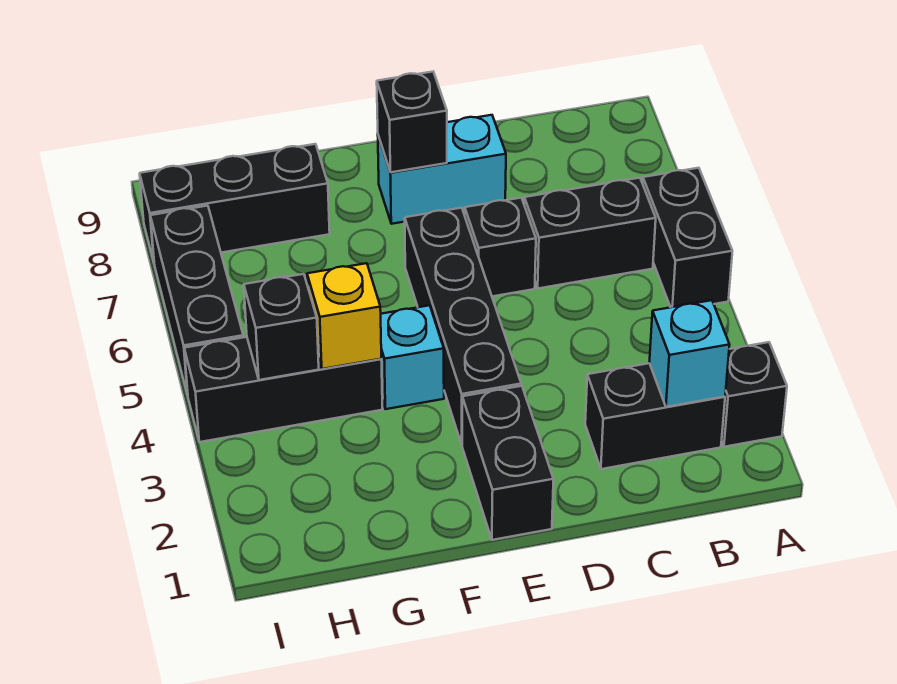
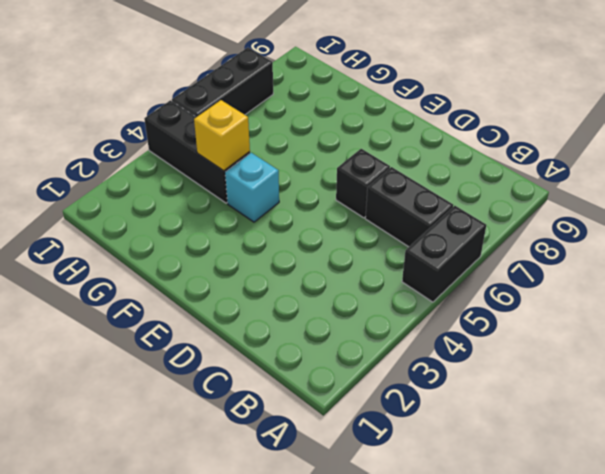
none -> black brick A2 level 1
none -> black brick B2:C2 level 1
none -> cyan brick D8:E8 level 1

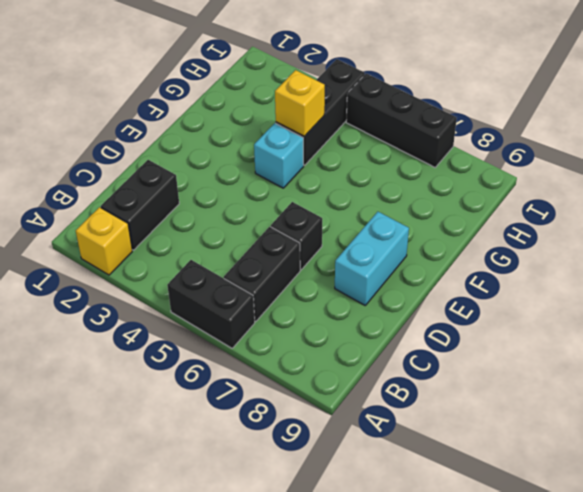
yellow brick A2 level 1 -> black brick A2 level 1
none -> black brick E1:E2 level 1
none -> black brick E3:E6 level 1
none -> black brick G8:I8 level 1

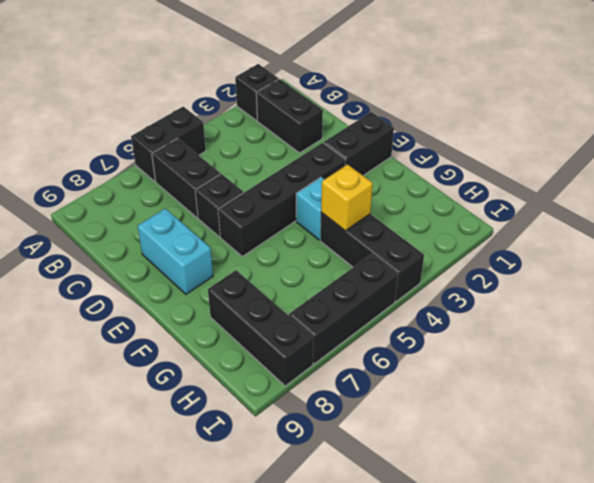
none -> cyan brick B2 level 2
none -> black brick E8 level 2
none -> black brick H4 level 2

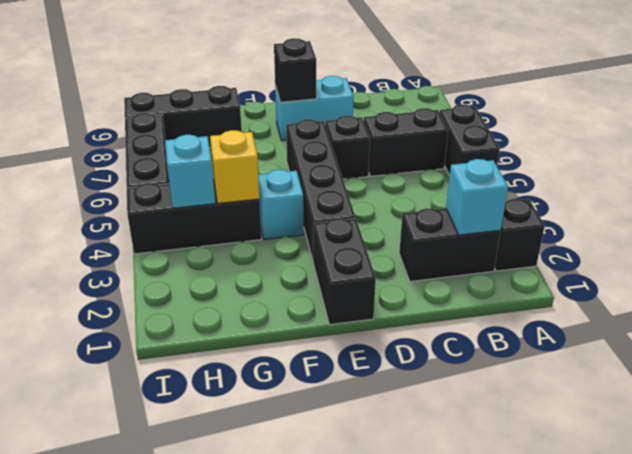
cyan brick H4 level 2 -> black brick H4 level 2

